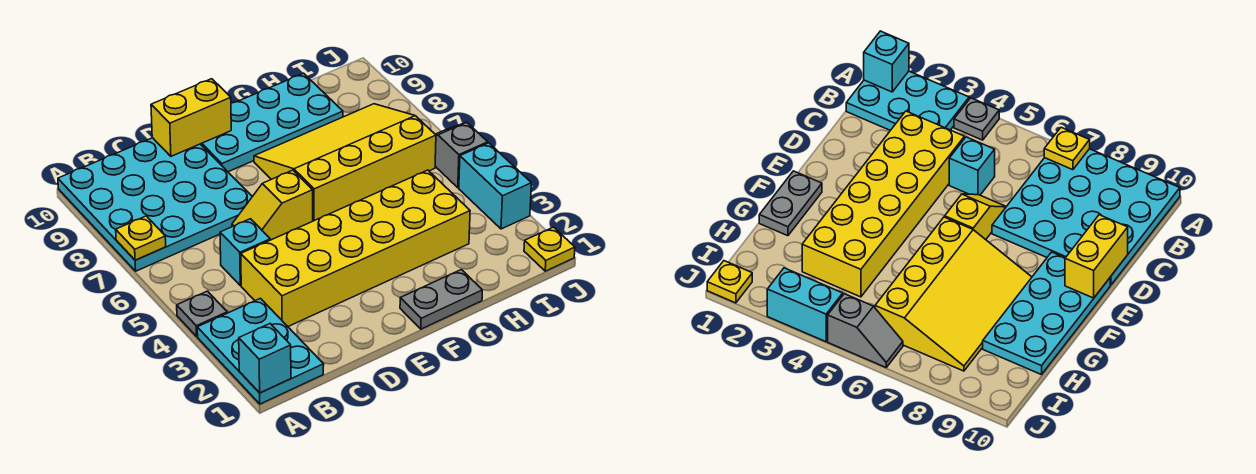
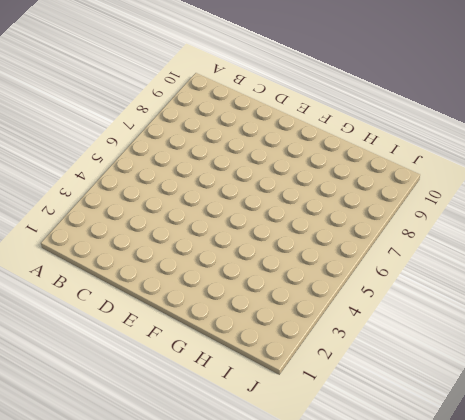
none -> cyan plate A1:B3 level 1
none -> grey plate A4 level 1
none -> cyan plate A7:D10 level 1

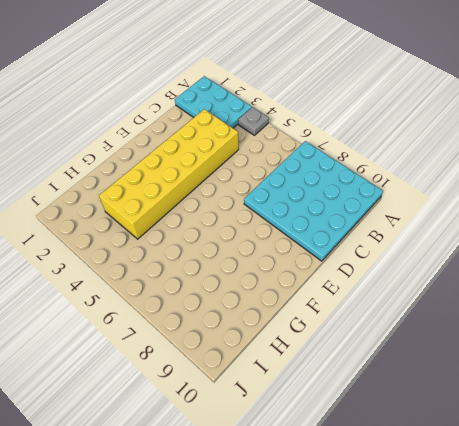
none -> cyan brick C5 level 1
none -> yellow slope D6:E6 level 1 top E
none -> cyan plate E9:H10 level 1

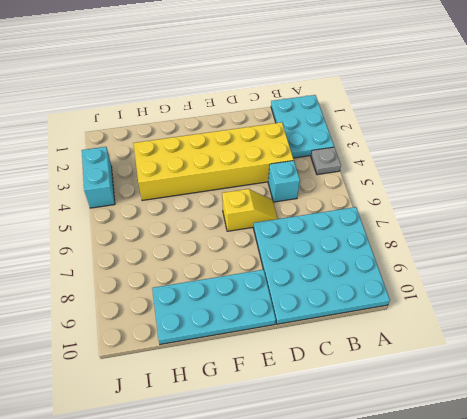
none -> grey plate F1:G1 level 1
none -> yellow slope F6:I8 level 1 top 6
none -> yellow plate J1 level 1

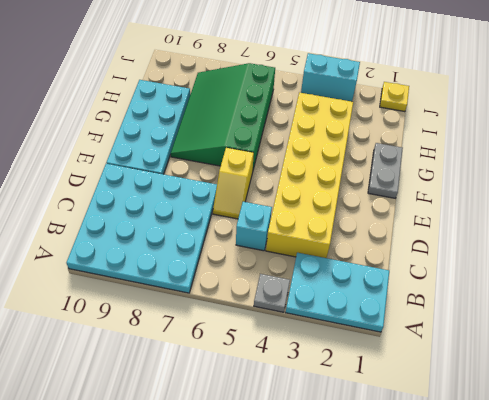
green slope F6:I8 level 1 top 6 -> yellow slope F6:I8 level 1 top 6
none -> grey slope J5:J6 level 1 top 5
none -> cyan brick A1 level 2
none -> yellow plate A7 level 2

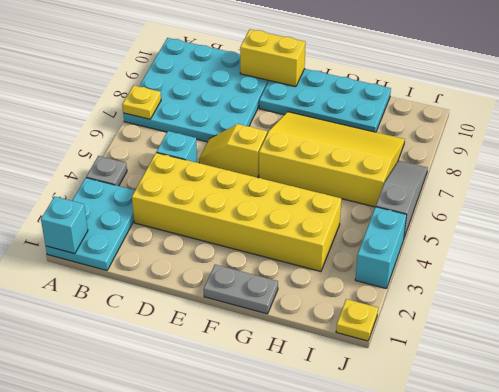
grey slope J5:J7 level 1 top 5 -> grey slope J5:J6 level 1 top 5

